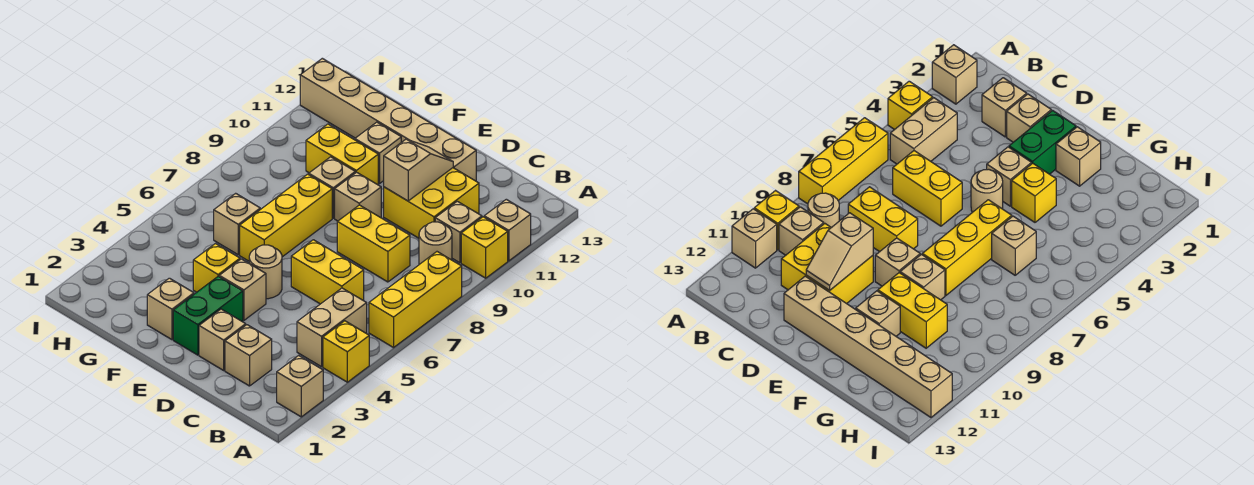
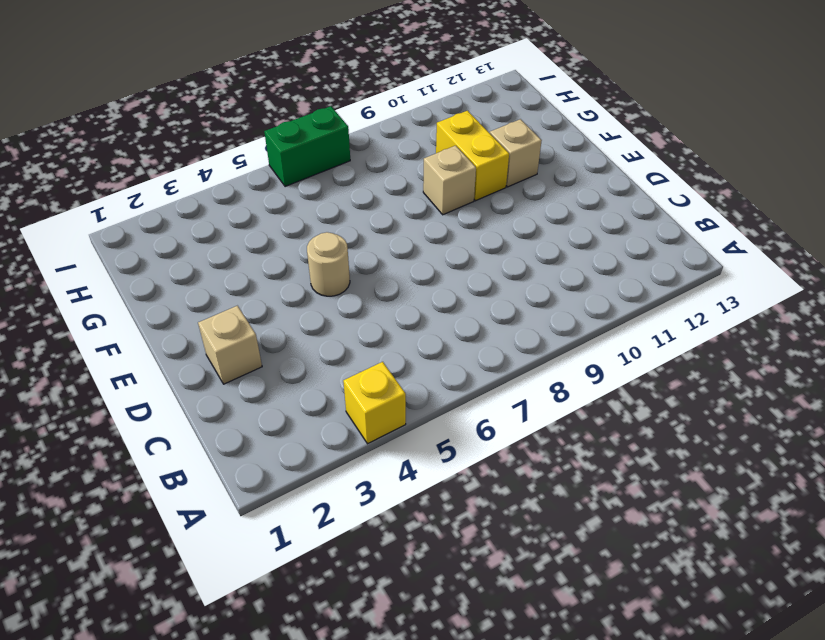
green brick I6:I7 level 1 -> green brick E2:E3 level 1
none -> tan brick A2 level 1
none -> yellow brick A6:A8 level 1
none -> yellow brick A10 level 1

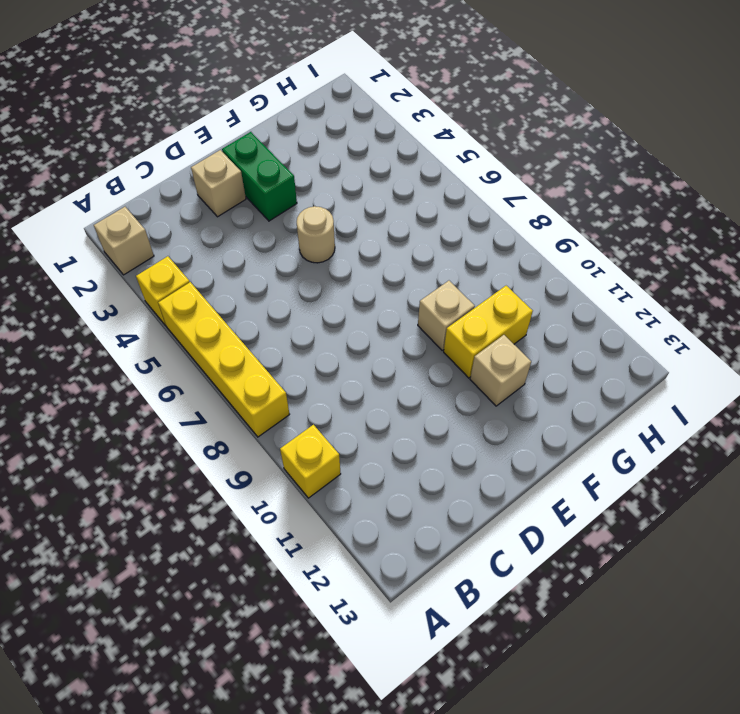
yellow brick A5:A8 level 1 -> yellow brick A6:A8 level 1
none -> tan brick A11 level 1
none -> tan brick B4:B5 level 1
none -> tan round brick B9 level 1

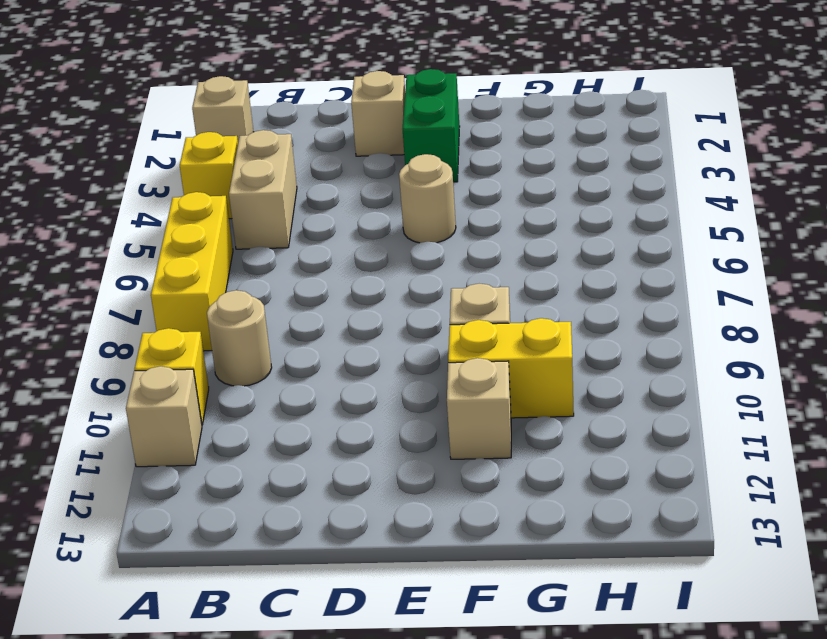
none -> tan brick B10 level 1
none -> tan brick C2 level 1
none -> yellow brick C6:D6 level 1

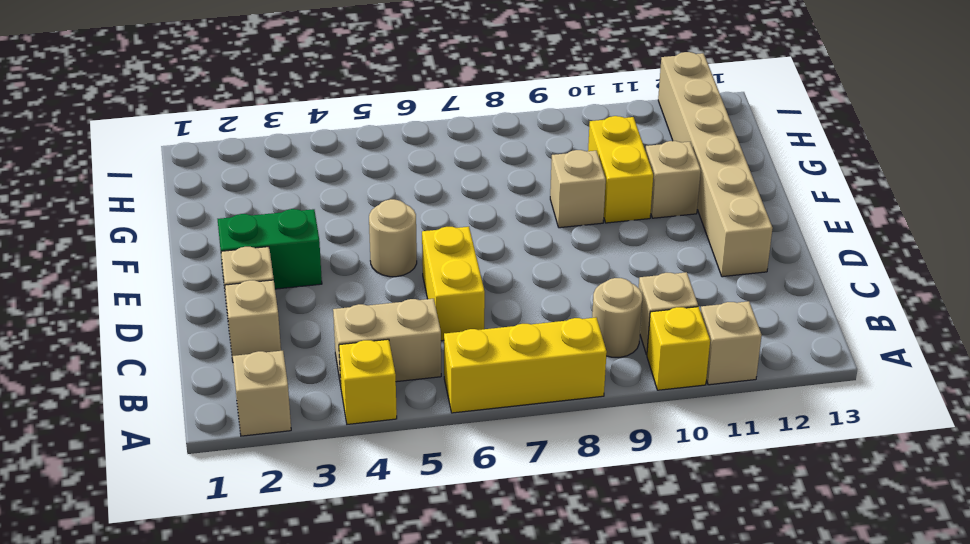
none -> yellow brick C8:D8 level 1
none -> yellow brick C10:D11 level 1
none -> tan brick E4 level 1

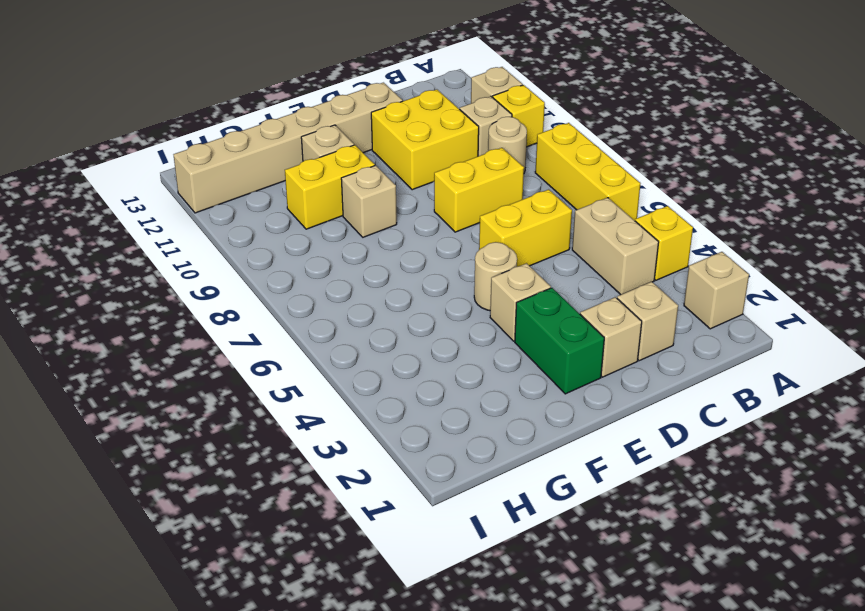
none -> tan brick E9 level 1
none -> tan brick F2 level 1
none -> yellow brick F4 level 1

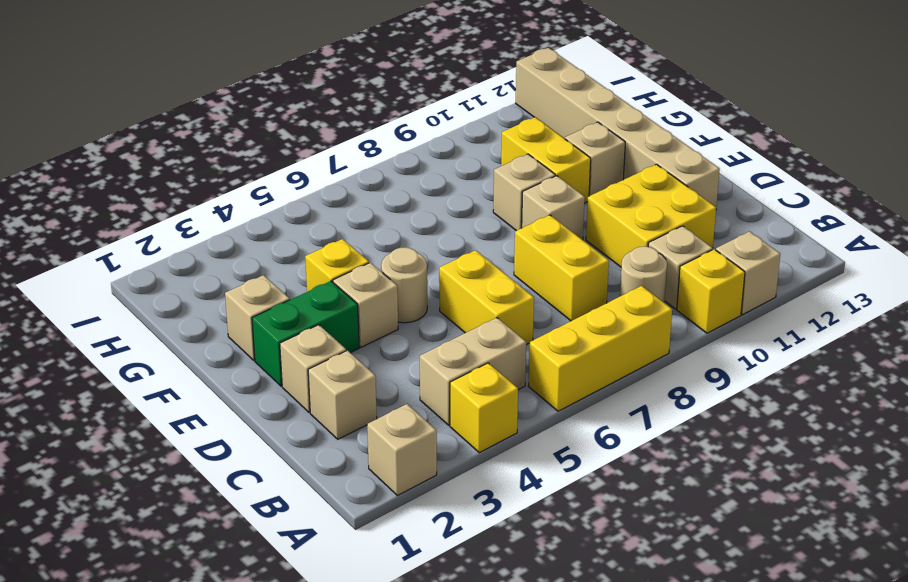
none -> yellow brick F6:F8 level 1
none -> tan brick G6 level 1
none -> tan slope D10:D11 level 2 top 10

